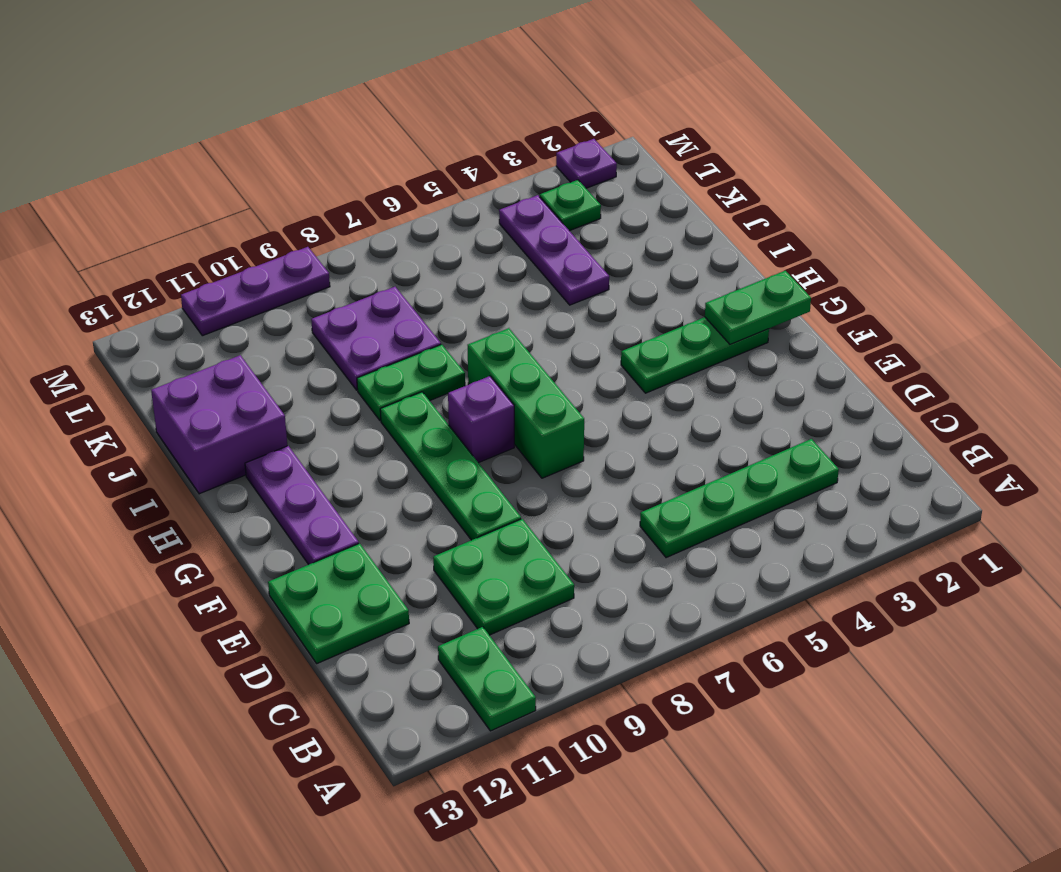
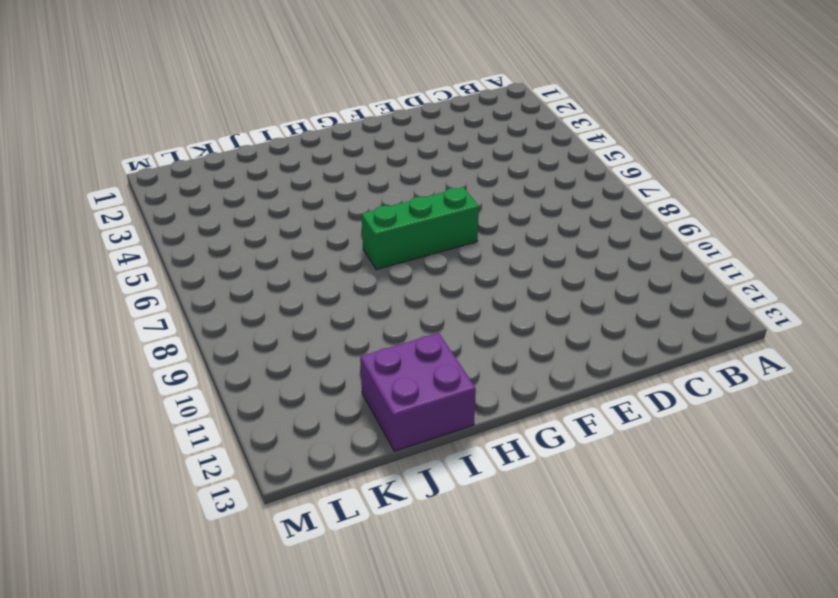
none -> green plate A11:B11 level 1
none -> green plate C3:C6 level 1
none -> green plate C9:D10 level 1

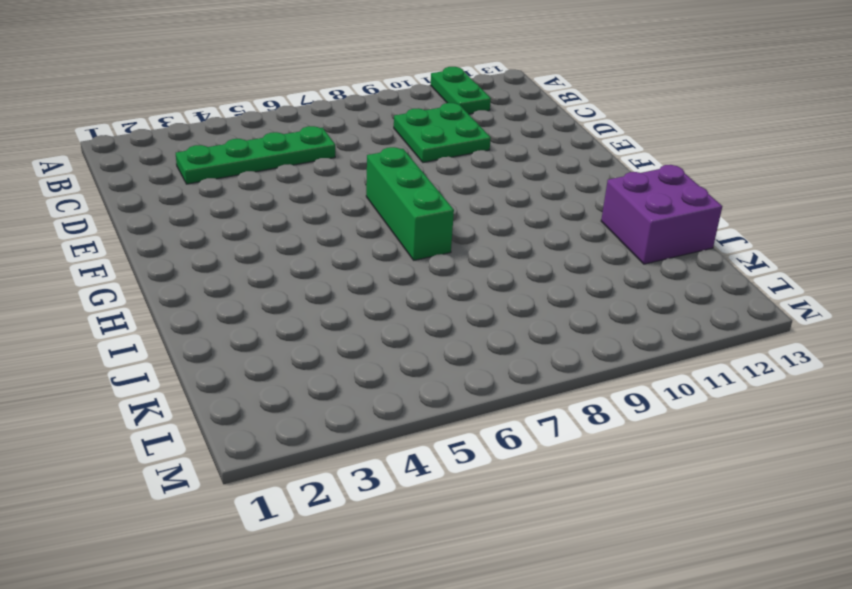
none -> green plate D12:E13 level 1
none -> green plate E9:H9 level 1
none -> purple plate F12:H12 level 1

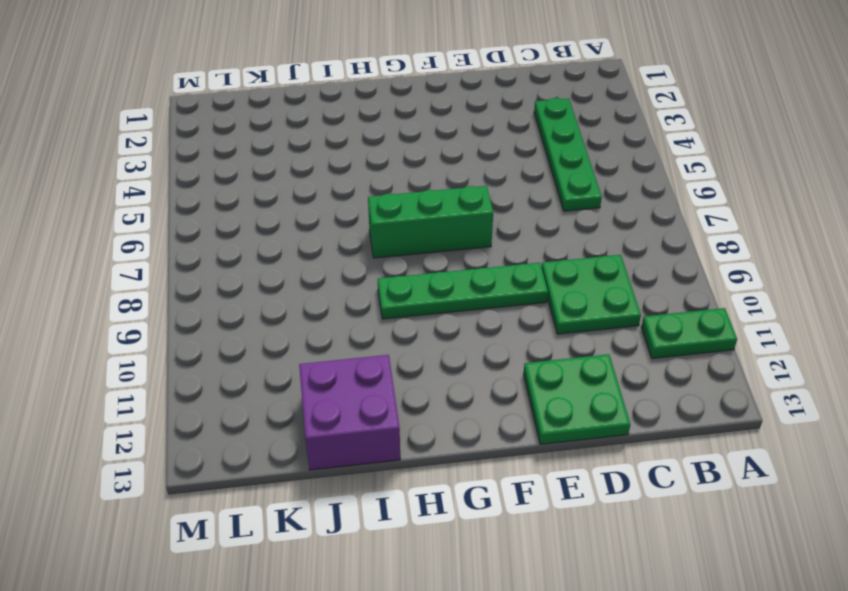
none -> purple plate F12:H12 level 1
none -> green plate G2:G4 level 1
none -> purple brick G8 level 1

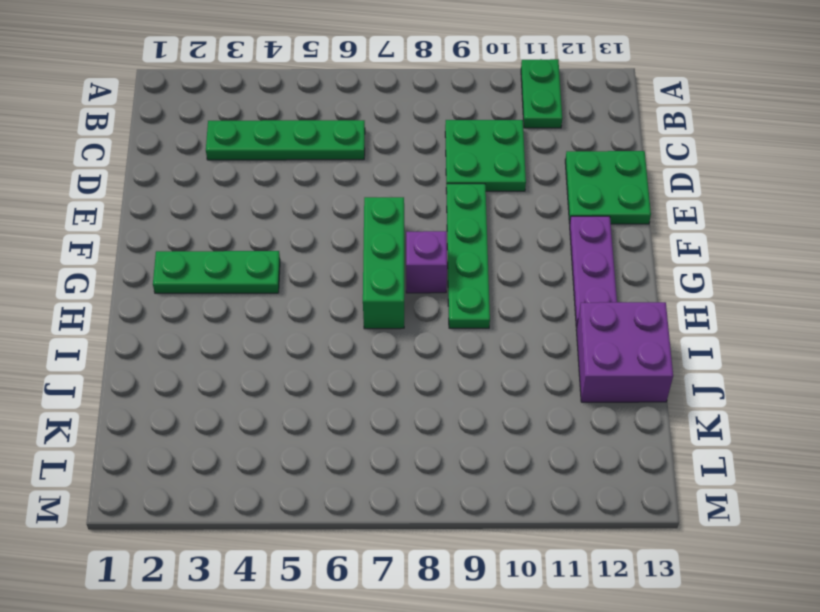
none -> green plate I8:I9 level 1
none -> purple plate J4:L4 level 1
none -> purple plate J8:K9 level 1

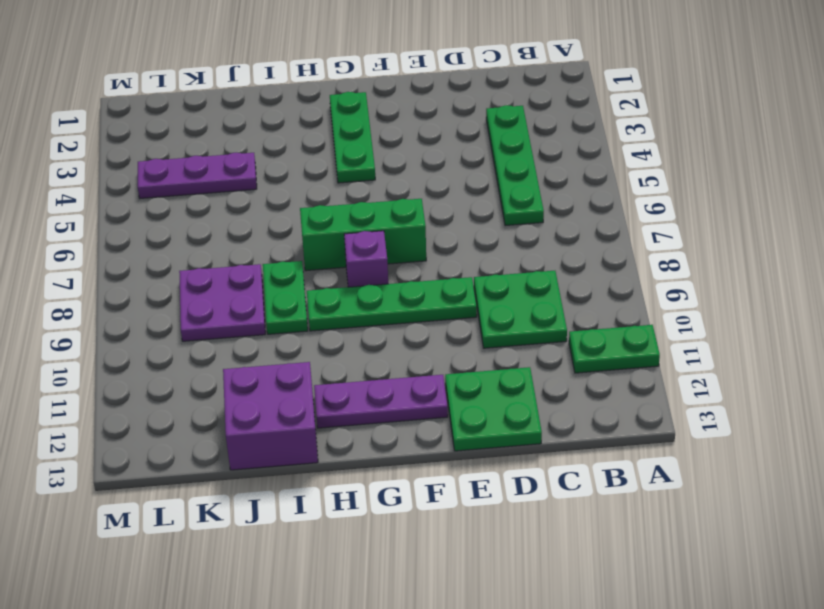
none -> green plate L3 level 1
none -> purple plate M2 level 1
none -> purple plate M9:M11 level 1

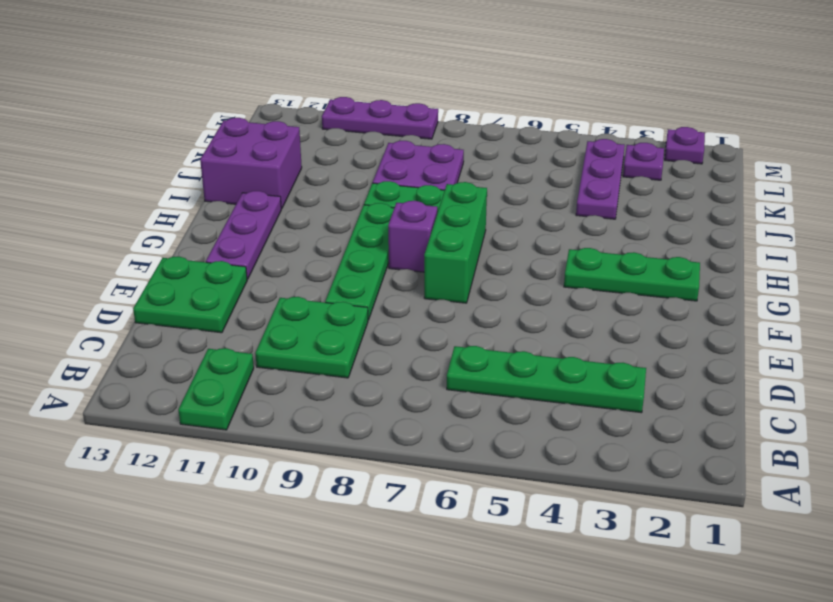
purple plate L3 level 1 -> green plate L3 level 1
none -> green plate G1:G2 level 2

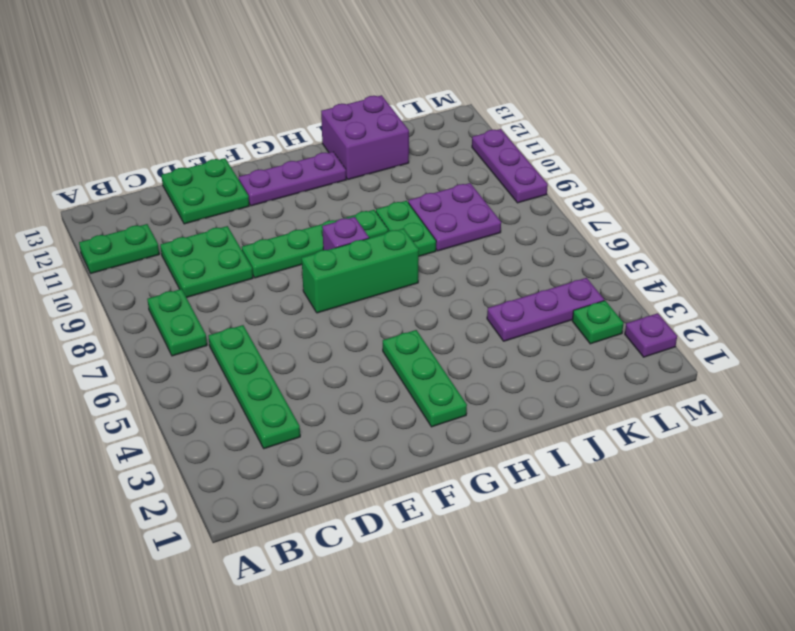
green plate B7:B8 level 1 -> green plate G1:G2 level 2

